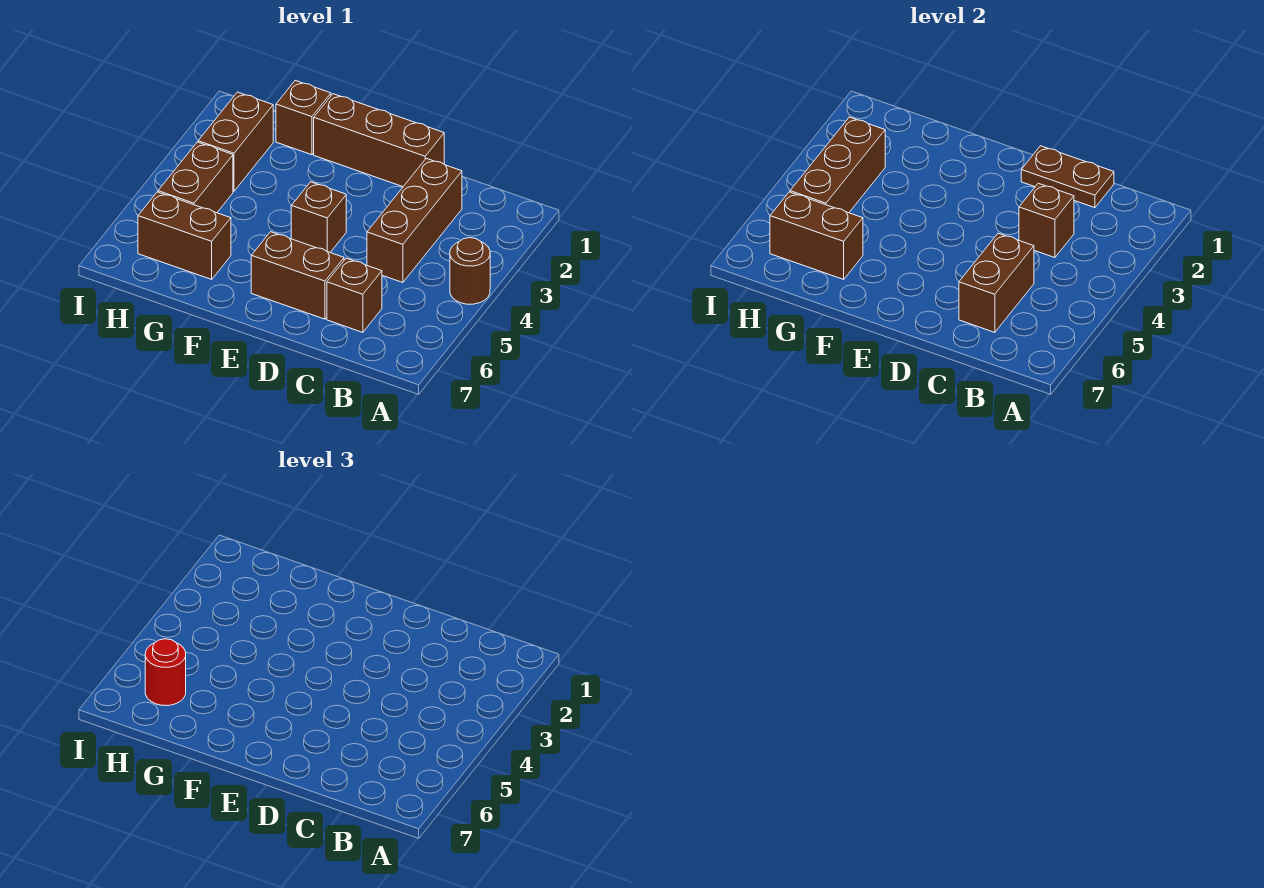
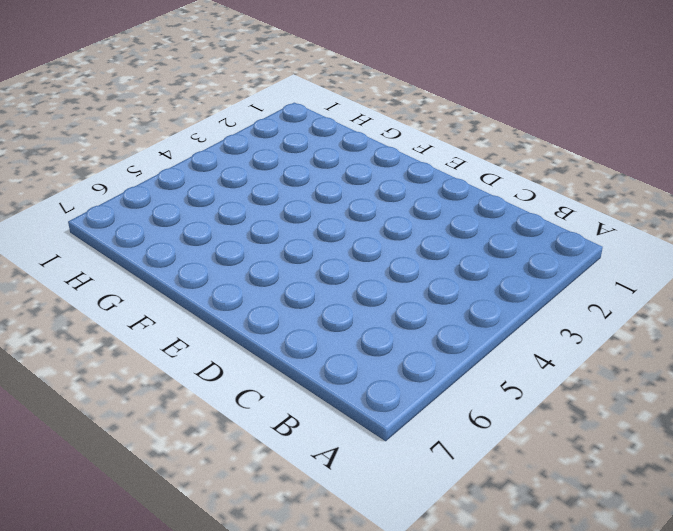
none -> brown round brick A4 level 1
none -> brown brick C2:C4 level 1
none -> brown brick C6 level 1

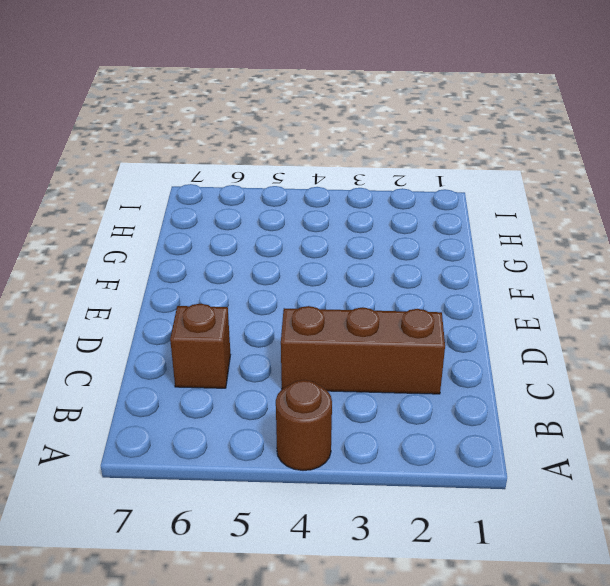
none -> brown brick D1:F1 level 1
none -> brown brick D6:E6 level 1
none -> brown brick E4 level 1

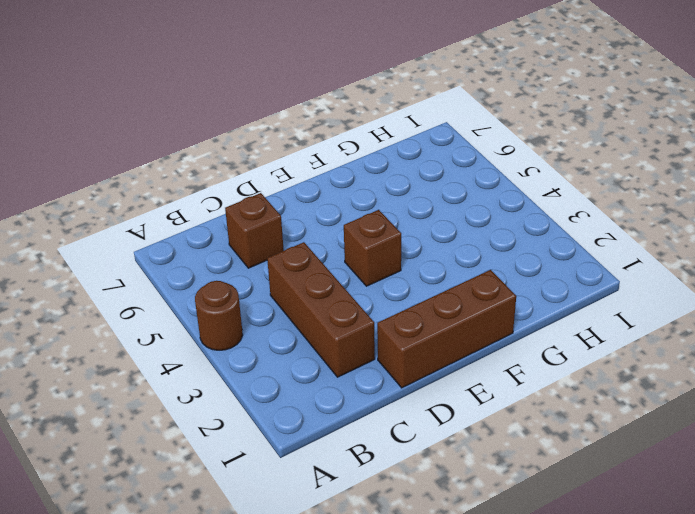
none -> brown brick D6:E6 level 1
none -> brown brick G1 level 1
none -> brown brick G6:H6 level 1

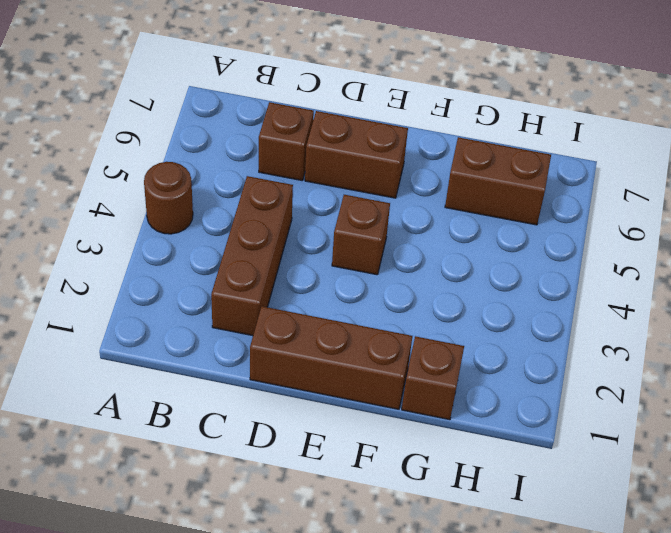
none -> brown brick H2:H3 level 1
none -> brown brick H4:H5 level 1
none -> brown plate C1:D1 level 2

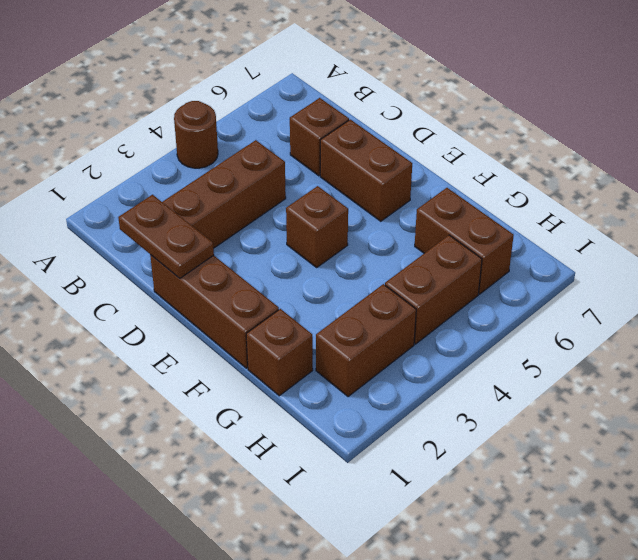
none -> brown brick C3 level 2
none -> brown brick C5:C6 level 2
none -> brown brick G6:H6 level 2

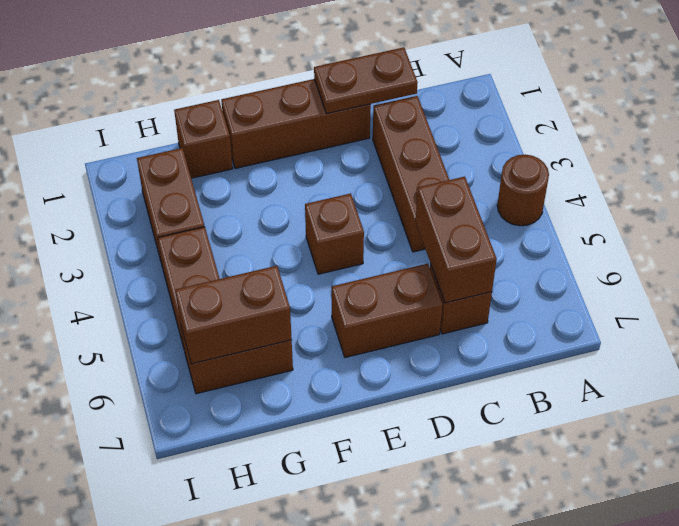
none -> brown brick C3 level 2
none -> brown brick H3:H5 level 2
none -> red round brick H6 level 3

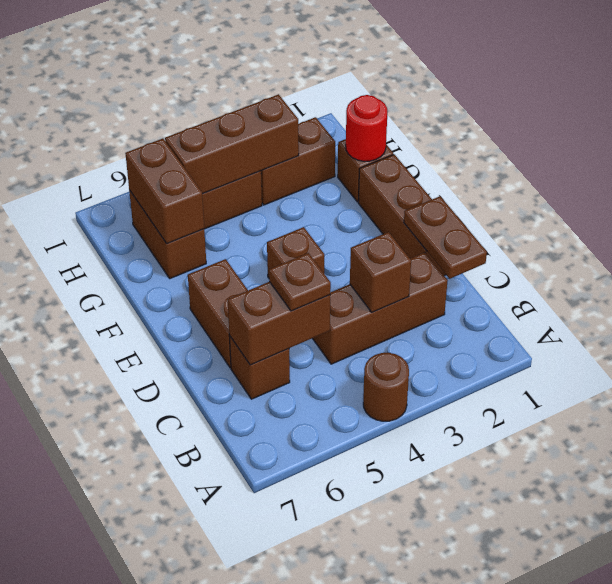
brown plate C5 level 3 -> none
red round brick G1 level 2 -> red round brick H6 level 3

